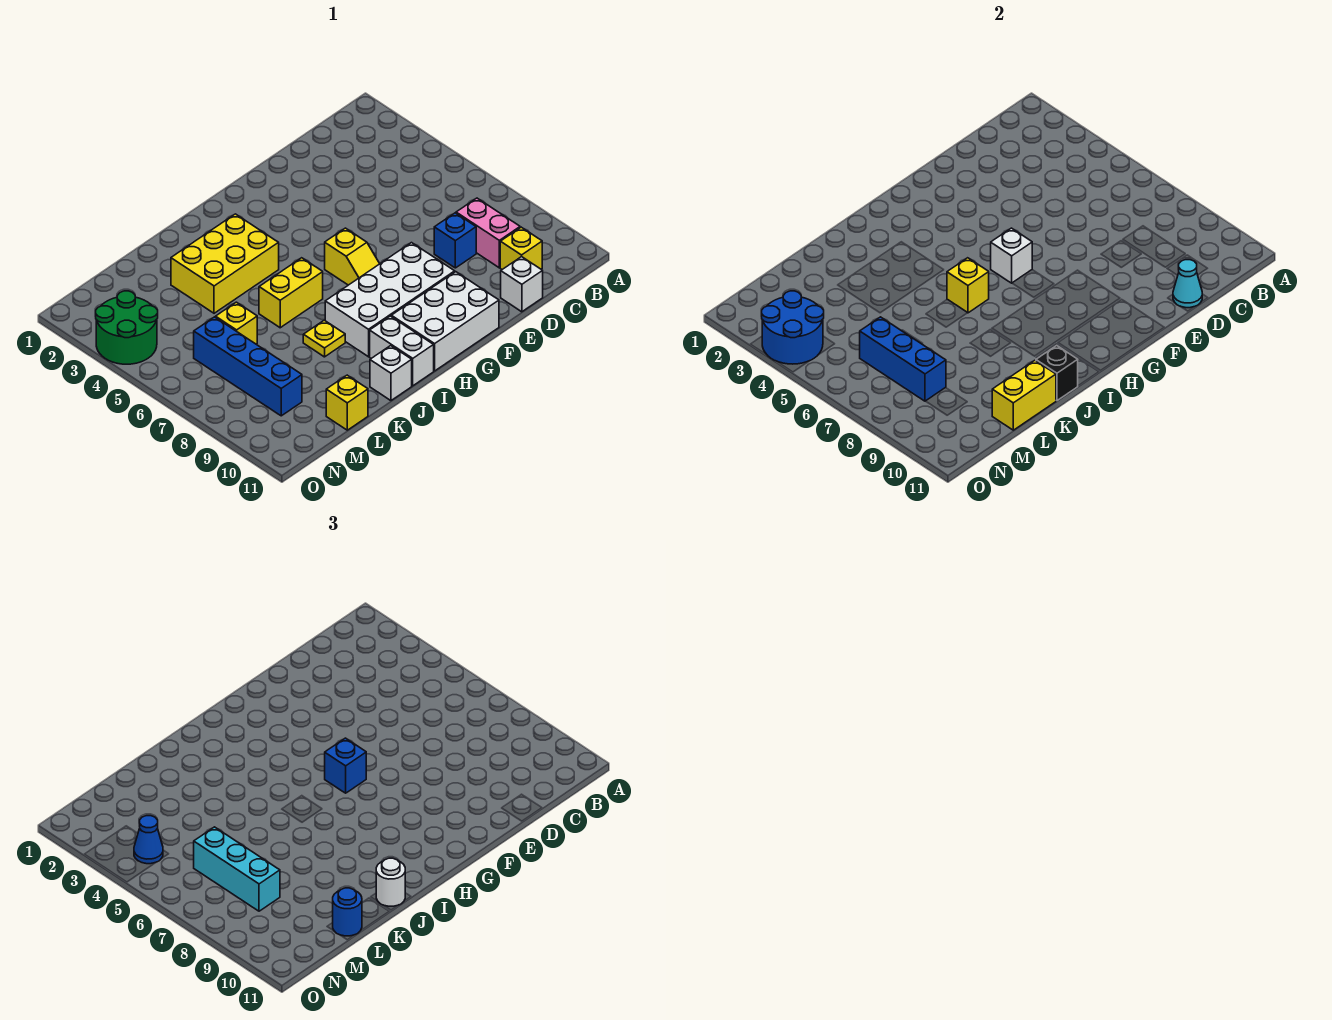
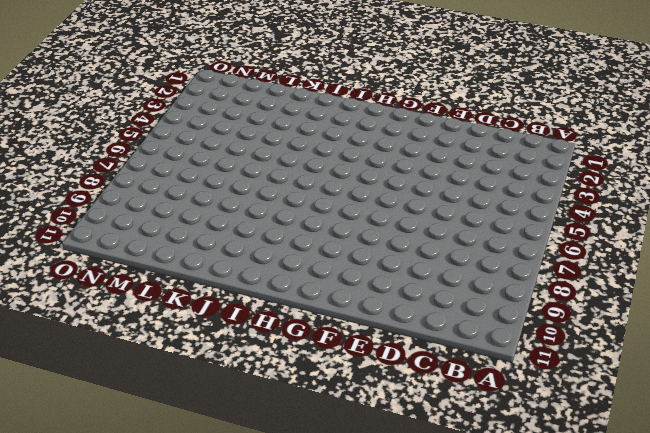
none -> pink brick C8:C9 level 1
none -> yellow brick C10 level 1
none -> blue brick D8 level 1

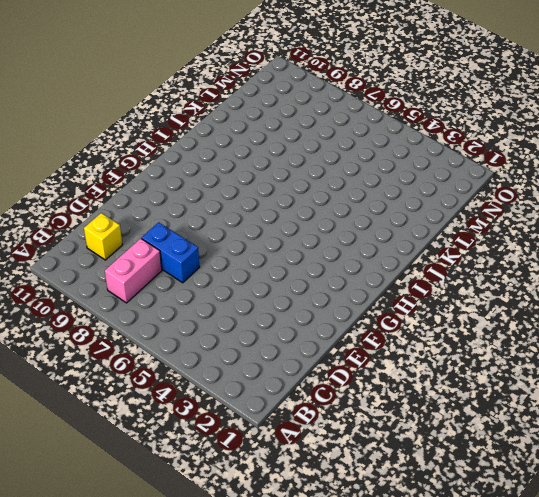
pink brick B8:C8 level 1 -> pink brick C8:C9 level 1
blue brick D7:D8 level 1 -> blue brick D8 level 1
none -> white brick D11 level 1
none -> white brick F8:I9 level 1
none -> white brick F10:H11 level 1

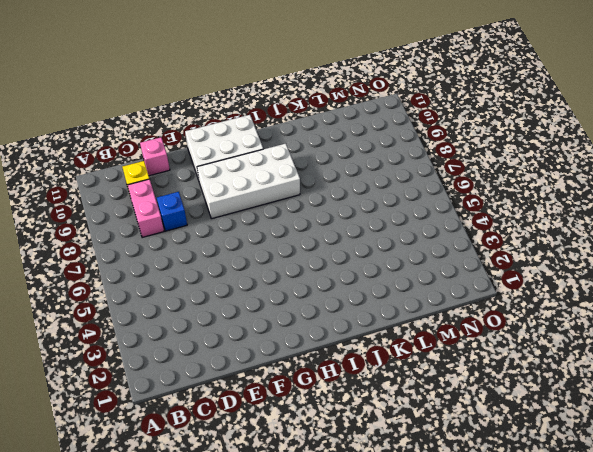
pink brick D11 level 1 -> white brick D11 level 1
none -> yellow slope G6:G7 level 1 top 6
none -> yellow brick I3:K4 level 1
none -> yellow brick I6:J6 level 1

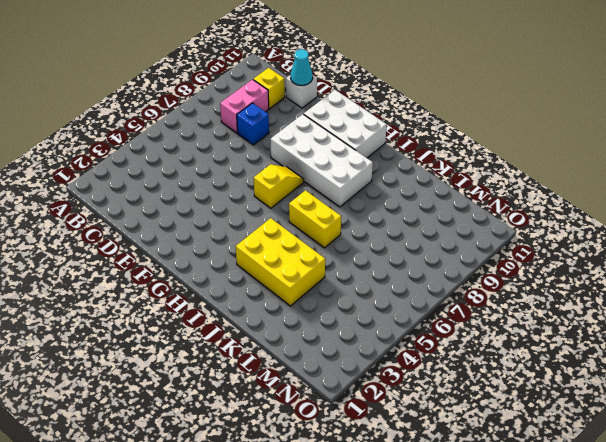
none -> white brick I10:I11 level 1
none -> yellow plate J8 level 1
none -> white brick J11 level 1

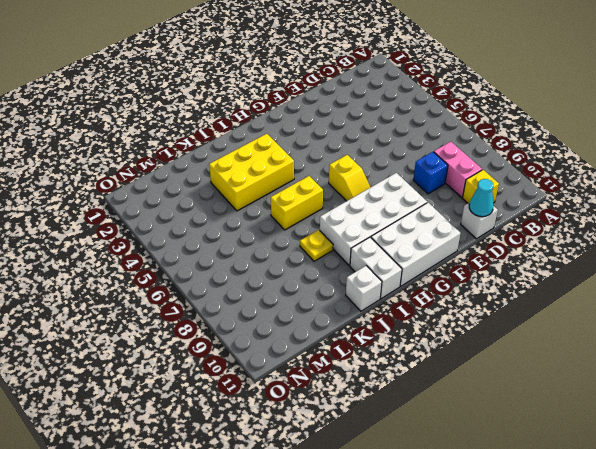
none -> yellow brick L6 level 1
none -> yellow brick L11 level 1
none -> blue brick M6:M9 level 1

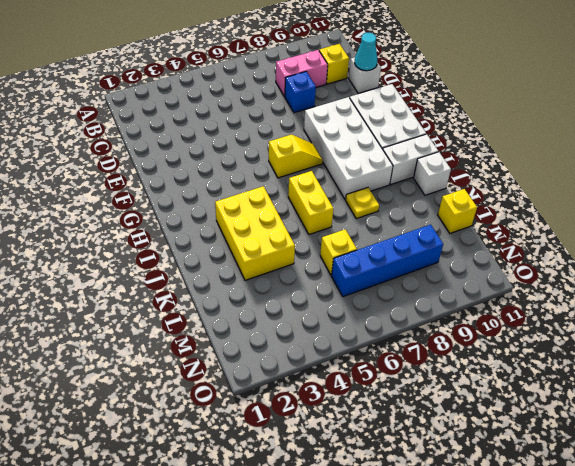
none -> green round brick N3:O4 level 1
none -> white brick G6 level 2
none -> yellow brick I6 level 2

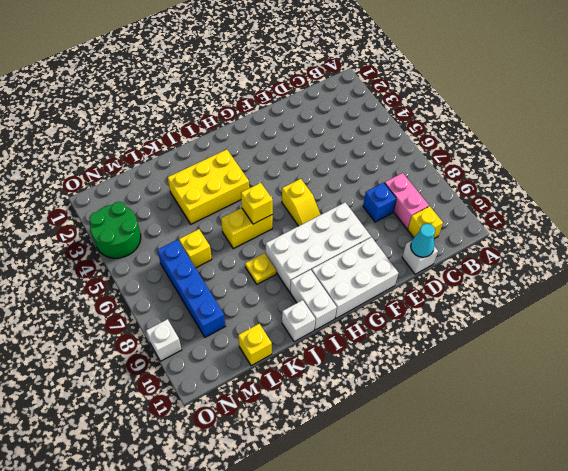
white brick O9 level 1 -> white brick G6 level 2
none -> black brick J11 level 2
none -> yellow brick K11:L11 level 2
none -> blue brick M6:M8 level 2

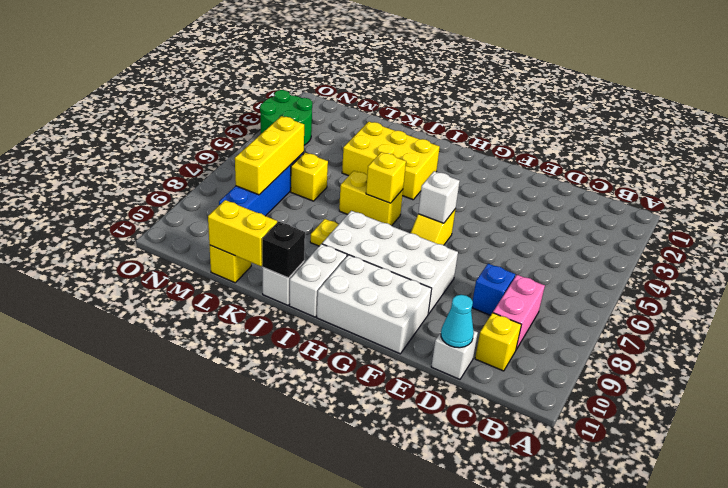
yellow brick M6:M8 level 2 -> blue brick M6:M8 level 2
none -> blue round brick N3:O4 level 2
none -> blue brick G6 level 3
none -> white round brick J11 level 3

